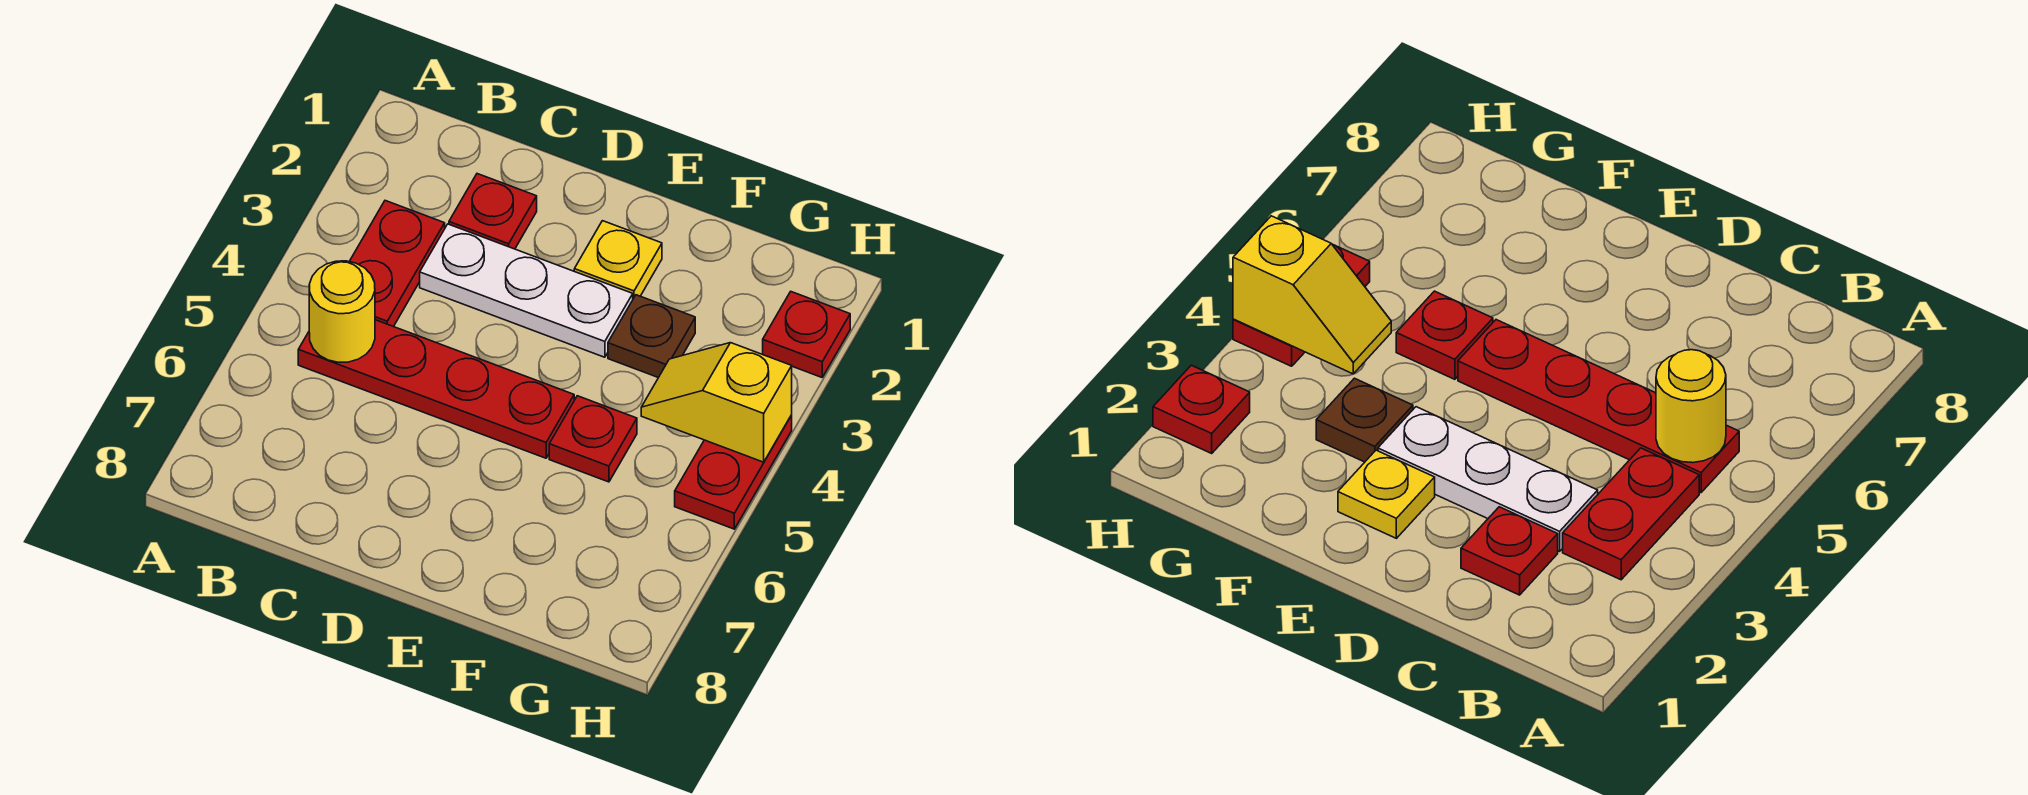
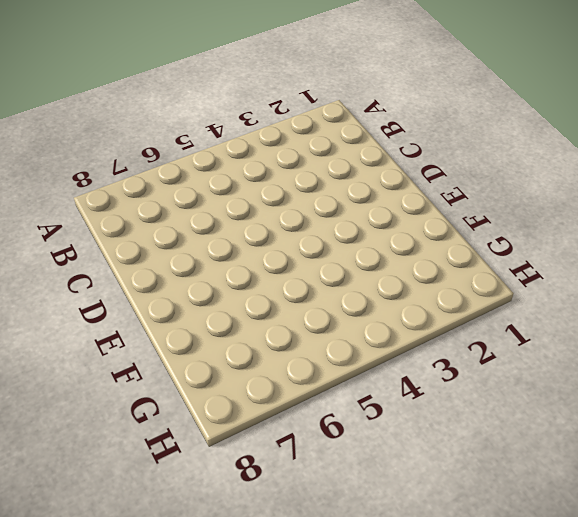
none -> red plate B3:B4 level 1
none -> red plate B5:E5 level 1

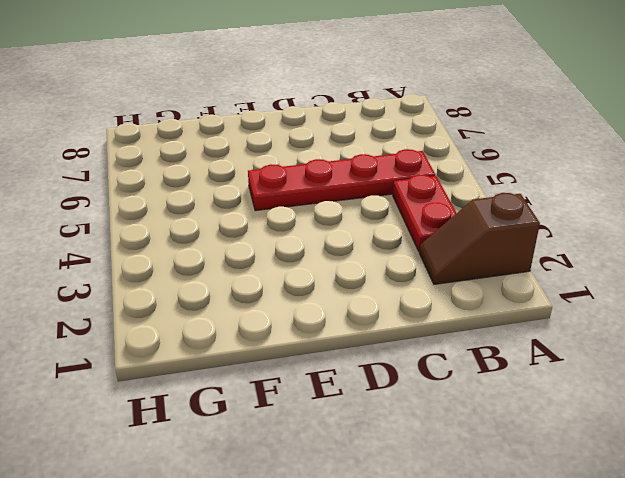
brown slope A2:B2 level 1 top A -> none
none -> red plate C2 level 1
none -> white plate C3:E3 level 1

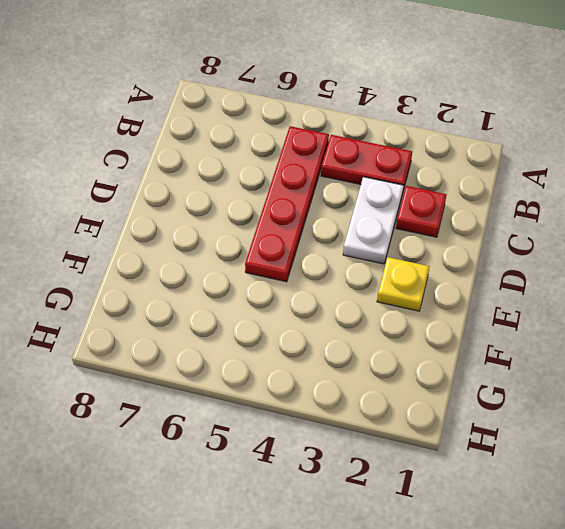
white plate C3:D3 level 1 -> white plate C3:E3 level 1
none -> brown plate F3 level 1
none -> red plate F5 level 1

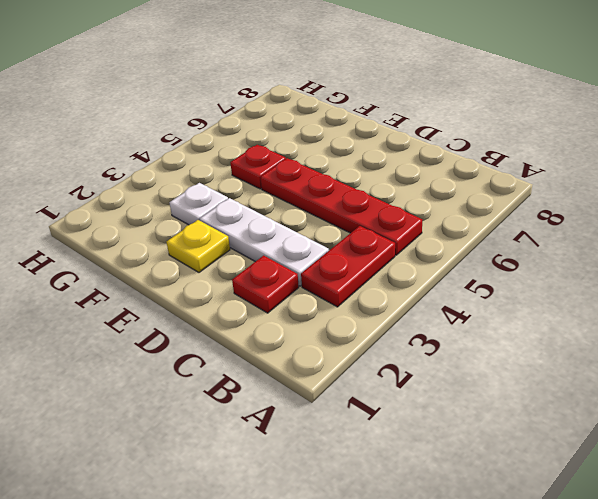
white plate F3 level 1 -> brown plate F3 level 1
none -> red plate H2 level 1
none -> red plate H4:H5 level 1

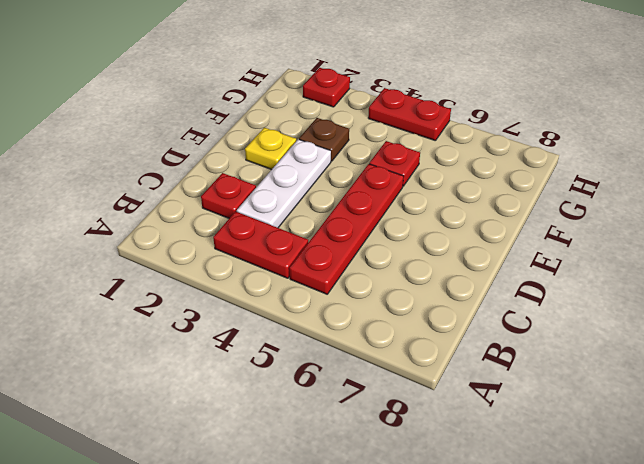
none -> yellow round brick B5 level 2
none -> yellow slope G4:H4 level 2 top H

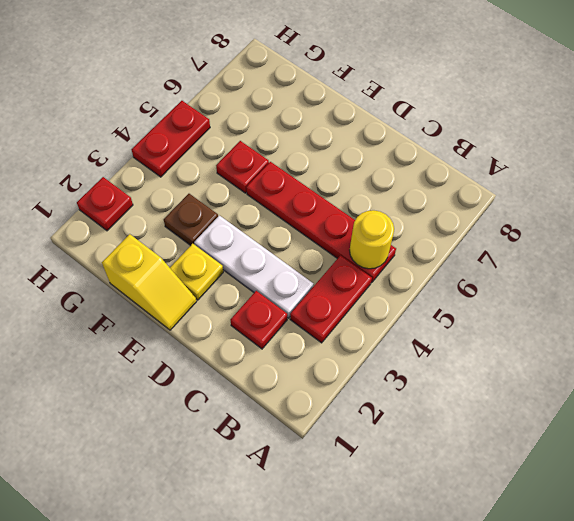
yellow slope E1:F1 level 1 top F -> yellow slope G4:H4 level 2 top H

